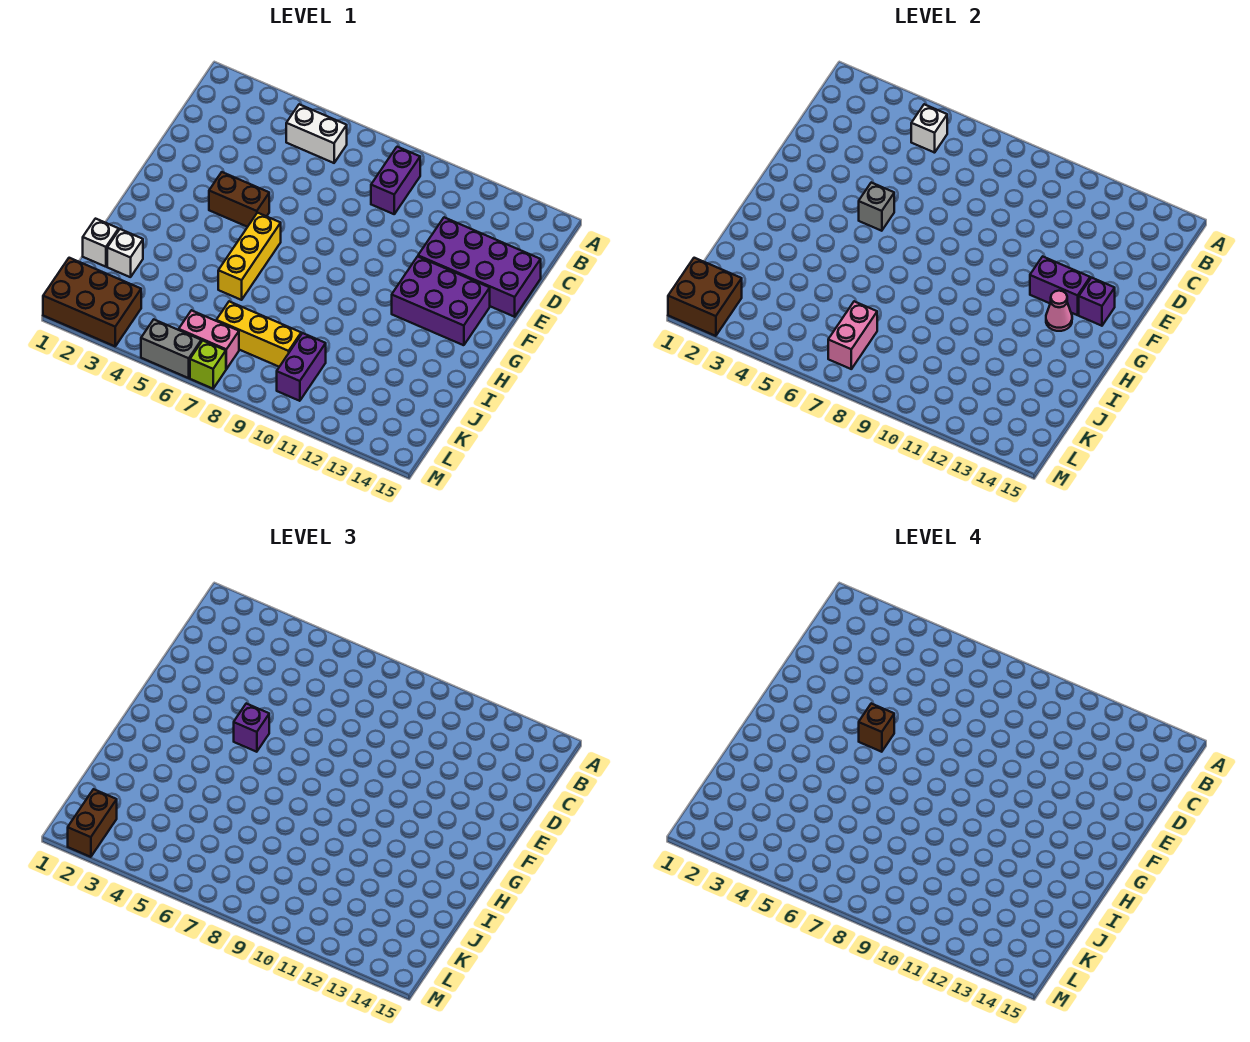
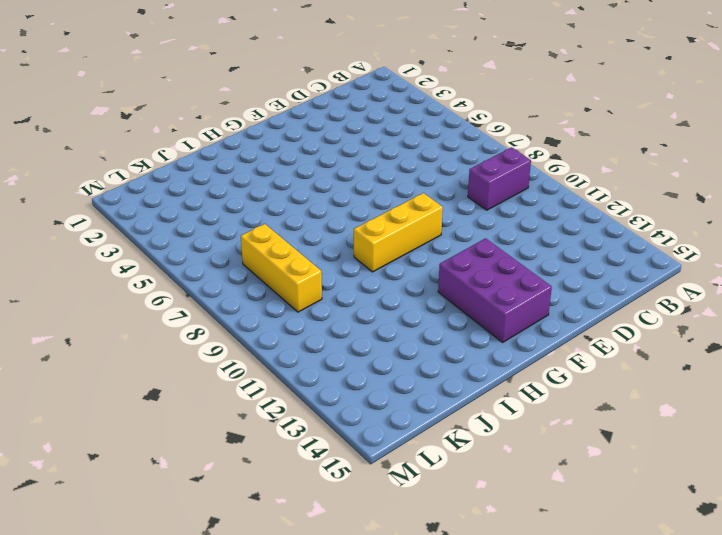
yellow brick F9:H9 level 1 -> yellow brick G6:I6 level 1
none -> white brick B5:B6 level 1
none -> purple brick D12:E15 level 1
none -> brown brick F4:F5 level 1

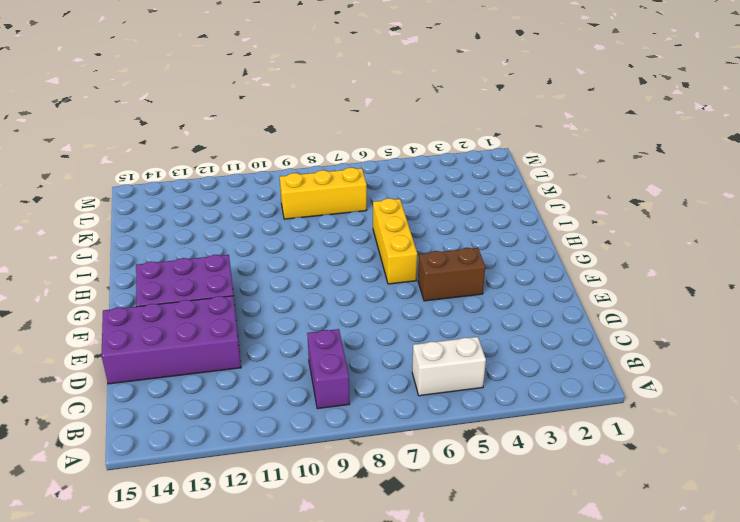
none -> white brick J1 level 1
none -> white brick J2 level 1
none -> purple brick K10:L10 level 1

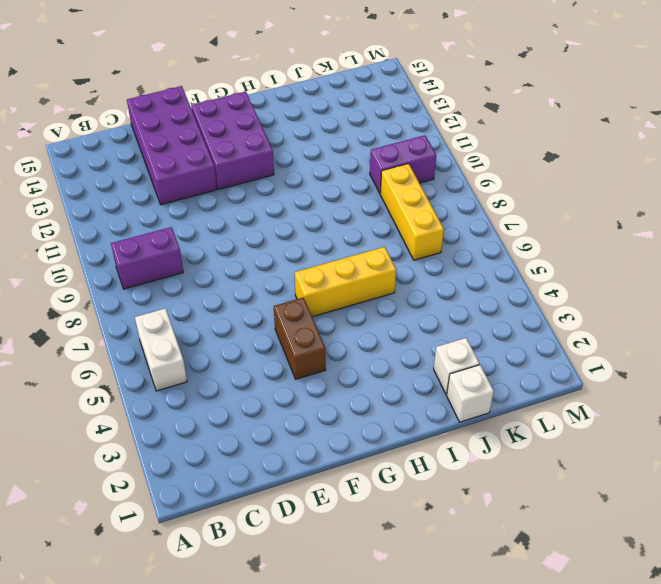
none -> brown brick L1:M3 level 1
none -> pink brick L6:L7 level 1
none -> grey brick M5:M6 level 1

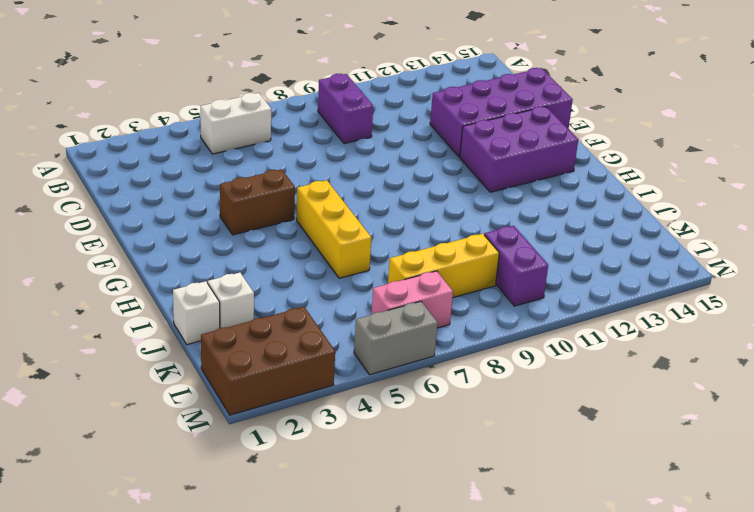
none -> lime brick M7 level 1
none -> white brick B5 level 2
none -> grey brick F5 level 2

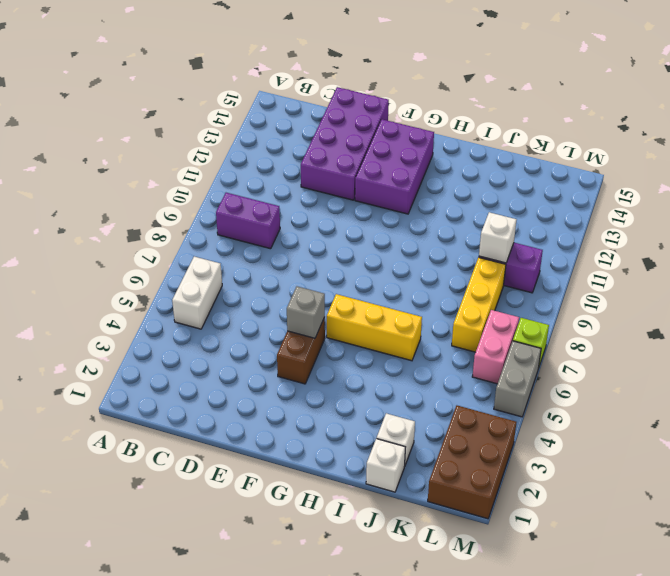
white brick K10 level 2 -> white brick B5 level 2
none -> purple brick F12:F13 level 2
none -> purple brick F14 level 2
none -> pink cone G13 level 2

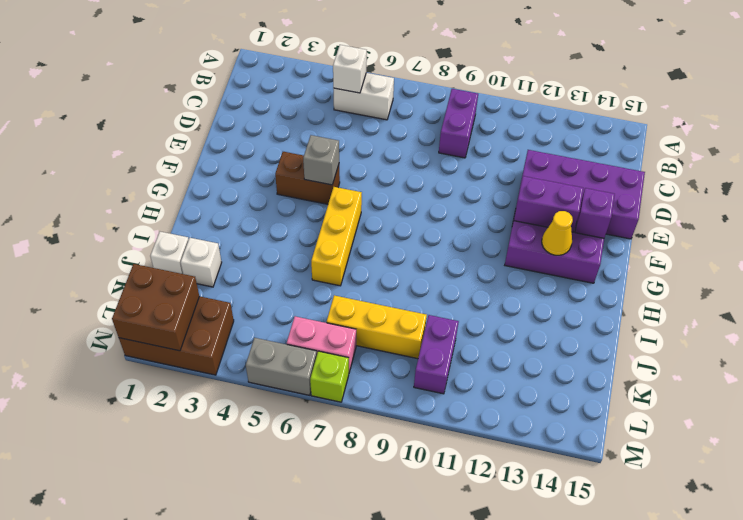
yellow cone G13 level 2 -> pink cone G13 level 2
none -> pink brick K7:L7 level 2
none -> purple brick F5 level 3
none -> brown brick L2:M2 level 3

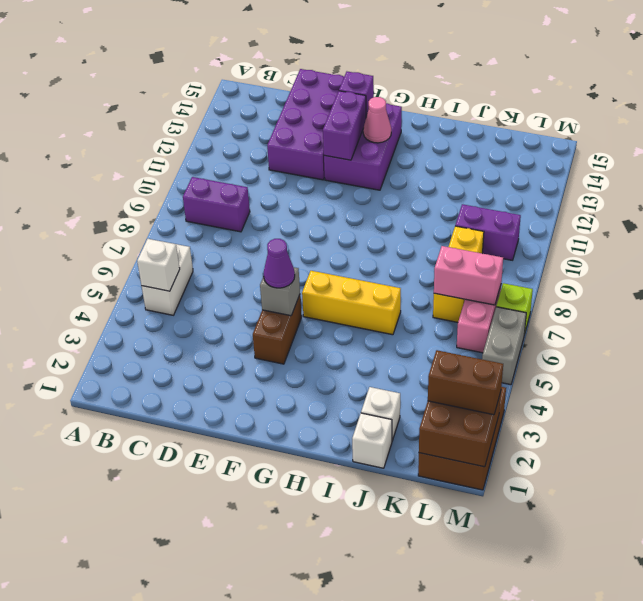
purple cone F5 level 3 -> purple brick F5 level 3
none -> brown brick F5 level 4

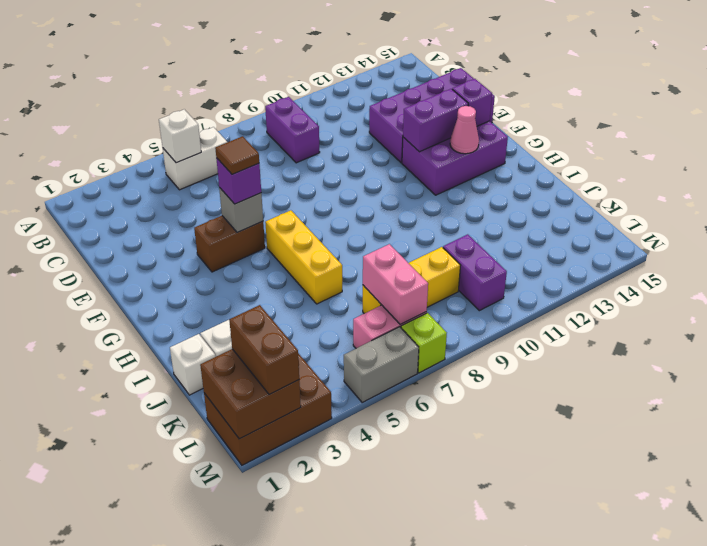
brown tile F5 level 4 -> brown brick F5 level 4

